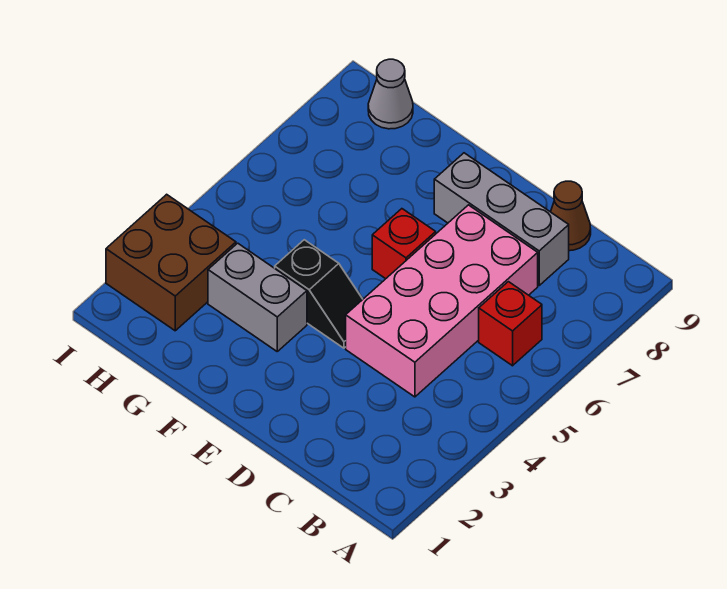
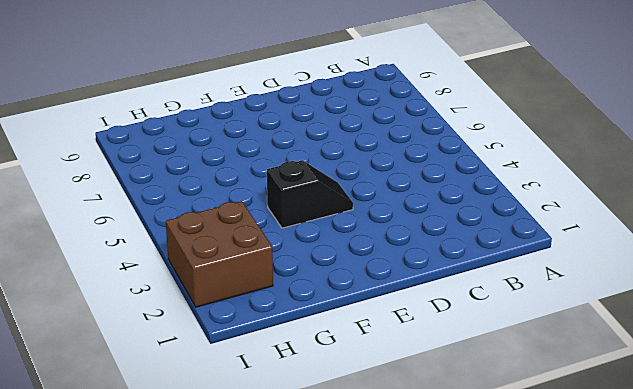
none -> red brick B6 level 1
none -> pink brick C4:D7 level 1

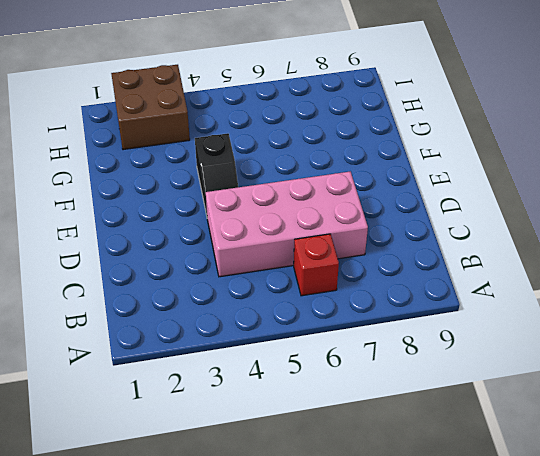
none -> grey brick C8:E8 level 1
none -> brown cone C9 level 1

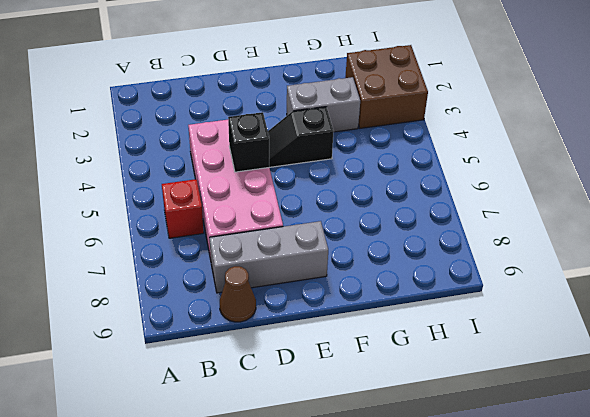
black brick D5 level 2 -> none
none -> red brick E6 level 1
none -> grey cone H9 level 1

